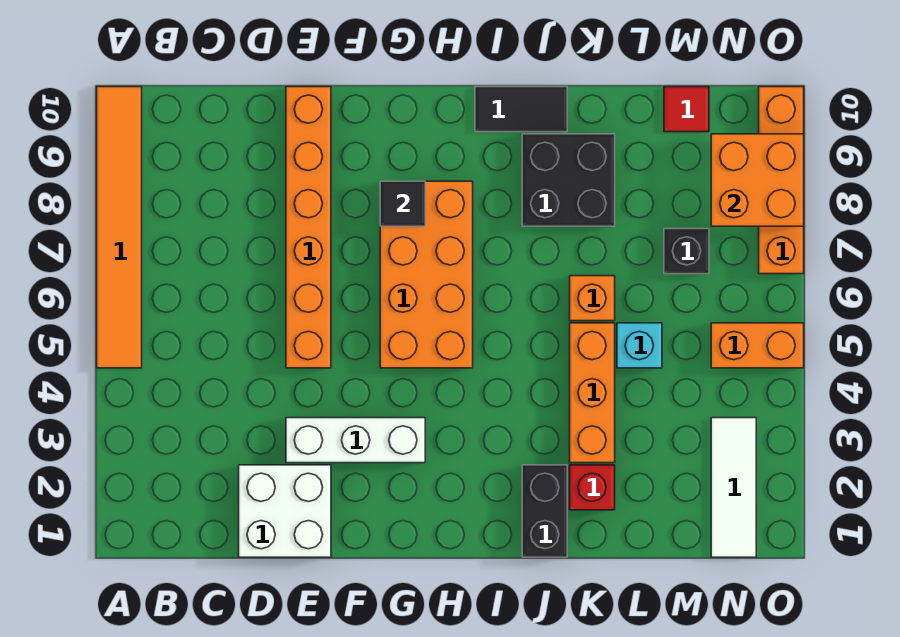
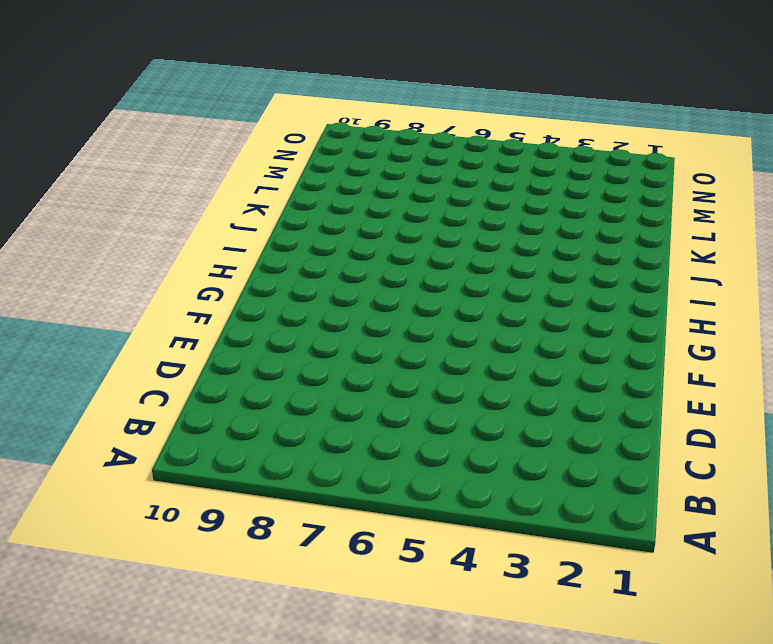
none -> orange tile A5:A10 level 1
none -> white brick D1:E2 level 1
none -> white brick E3:G3 level 1

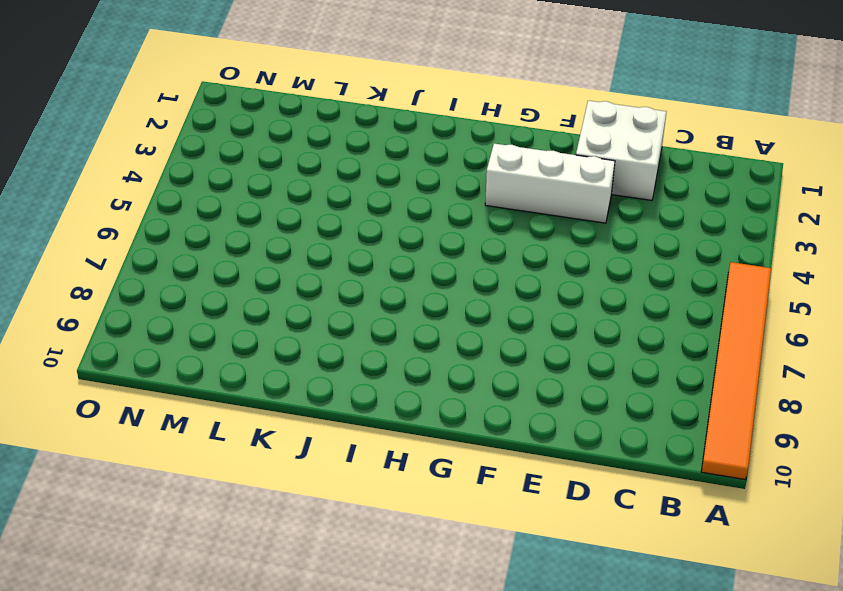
none -> orange brick E5:E10 level 1
none -> orange brick G5:H8 level 1
none -> black tile I10:J10 level 1

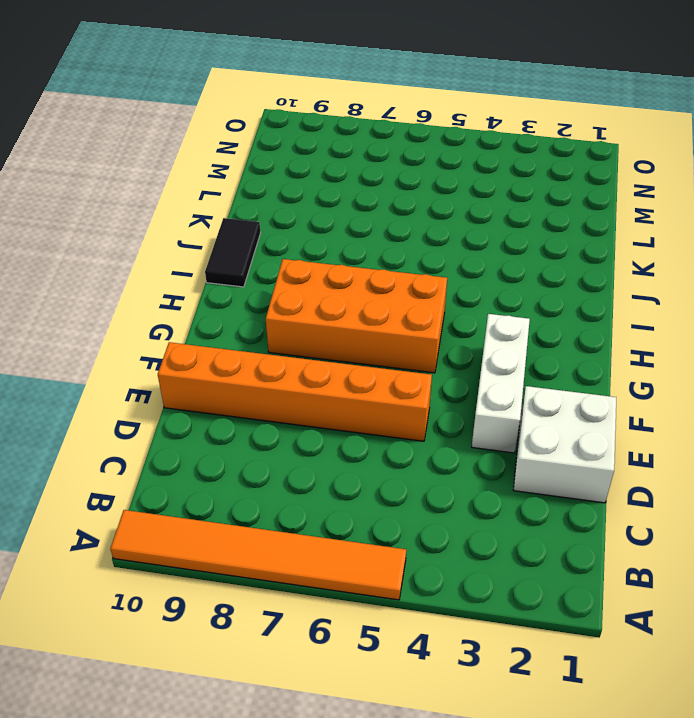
none -> black brick J1:J2 level 1
none -> black brick J8:K9 level 1
none -> red brick K2 level 1

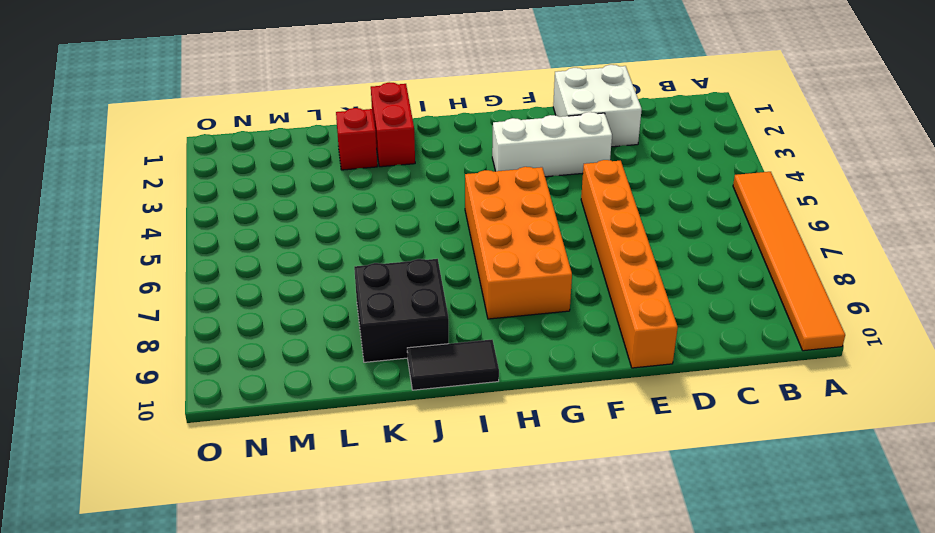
red brick J1:J2 level 1 -> black brick J1:J2 level 1
none -> orange brick K3:K5 level 1
none -> orange brick K6 level 1
none -> cyan brick L5 level 1

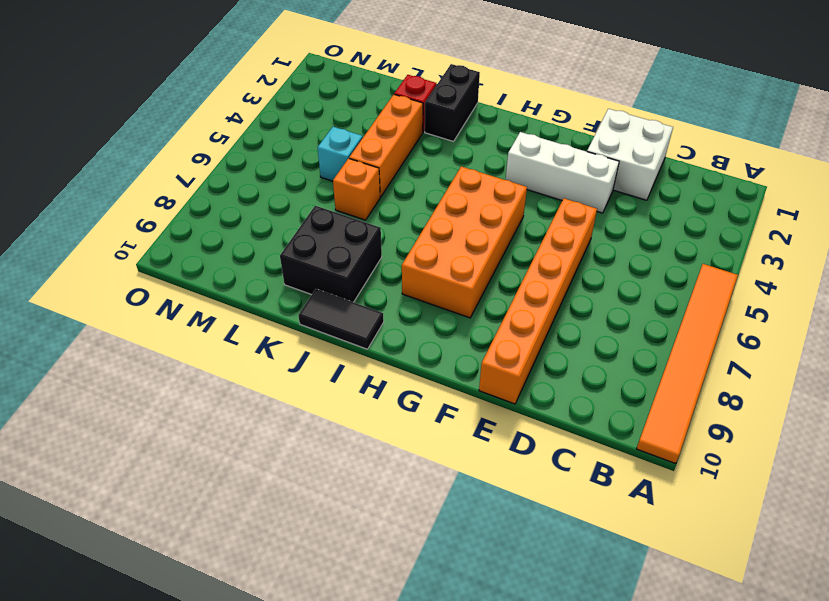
none -> black brick M7 level 1
none -> red tile M10 level 1
none -> white tile N1:N3 level 1

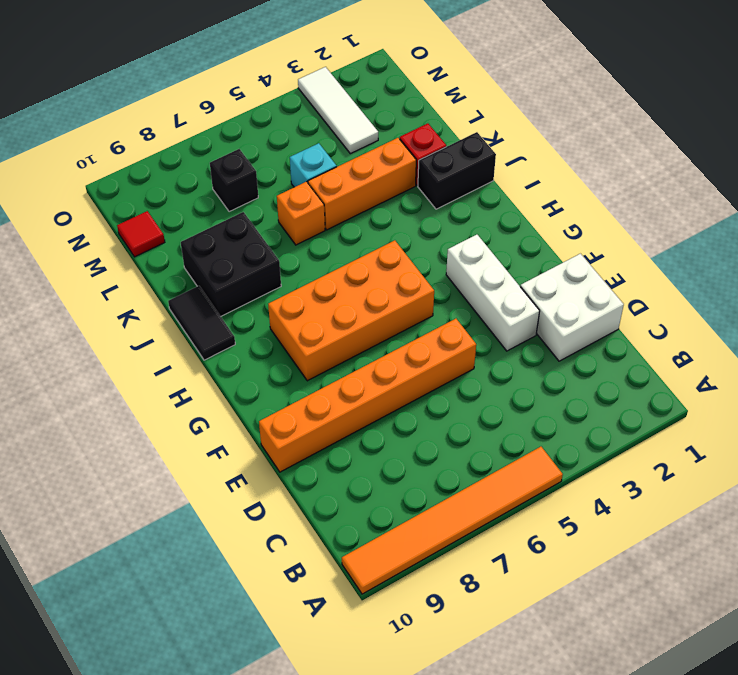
white tile M3:O3 level 1 -> white tile N1:N3 level 1
none -> orange brick N5:O5 level 1
none -> orange brick O7:O10 level 1
none -> black tile G8 level 2

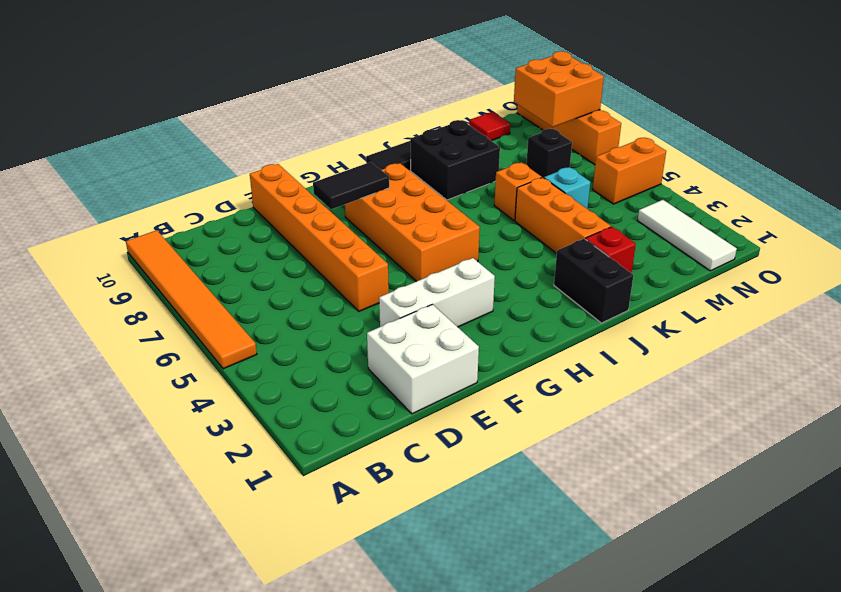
black tile F8:G8 level 2 -> black tile G8 level 2

